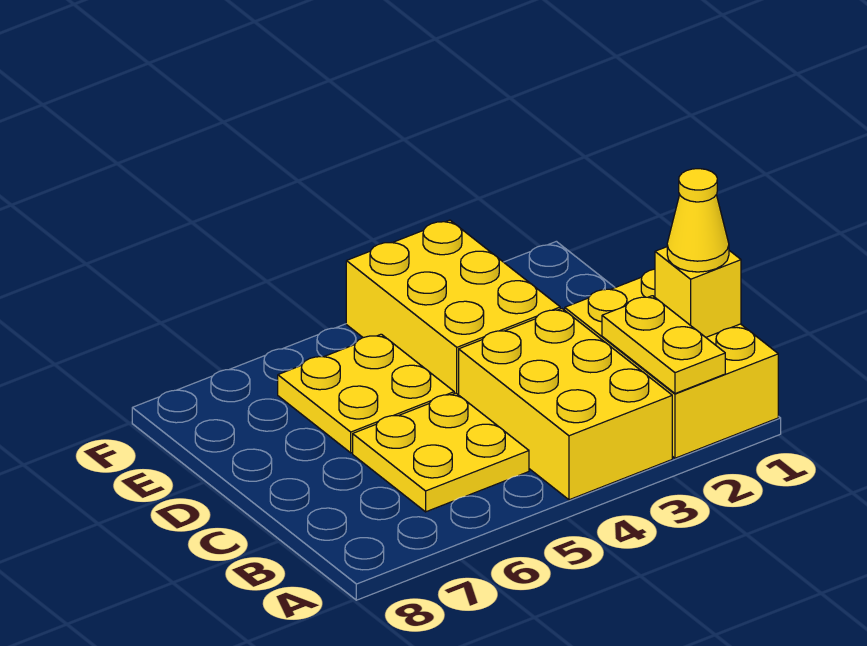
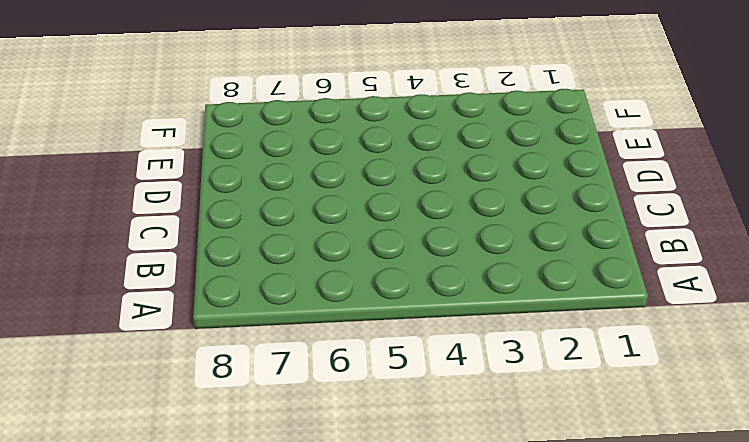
none -> yellow brick A1:C2 level 1
none -> yellow brick A3:C4 level 1

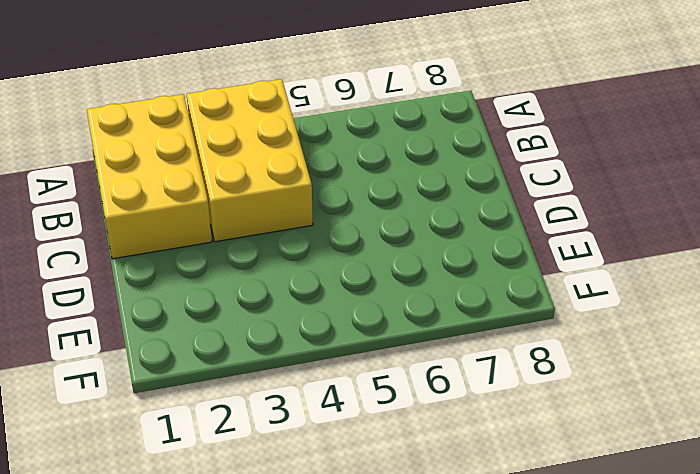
none -> yellow plate B5:C6 level 1
none -> yellow brick D3:F4 level 1

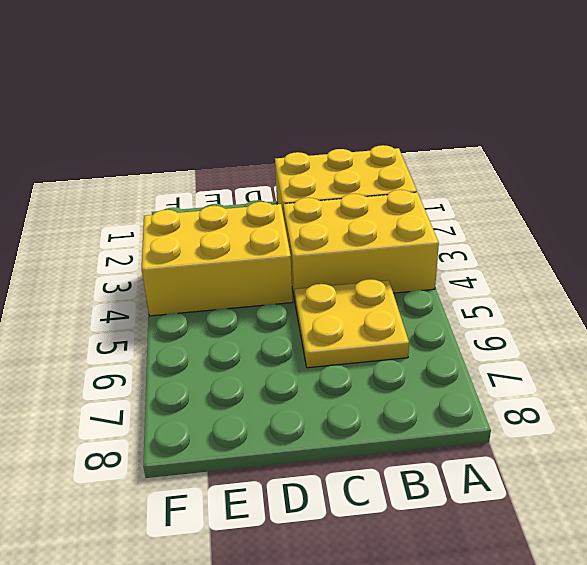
none -> yellow plate D5:E6 level 1
none -> yellow plate A2:B2 level 2

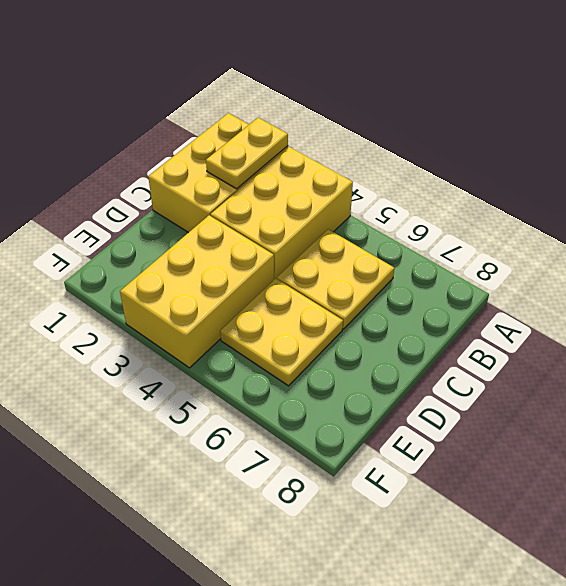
none -> yellow brick B1 level 2
none -> yellow cone B1 level 3

